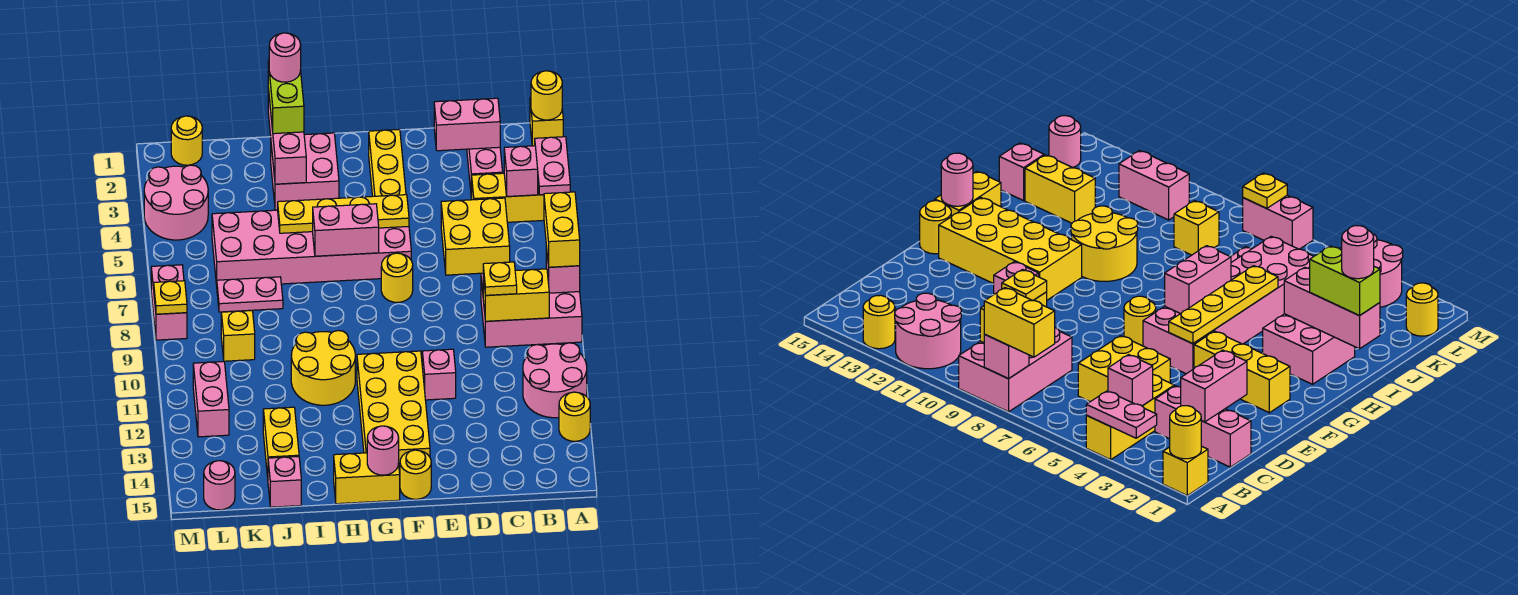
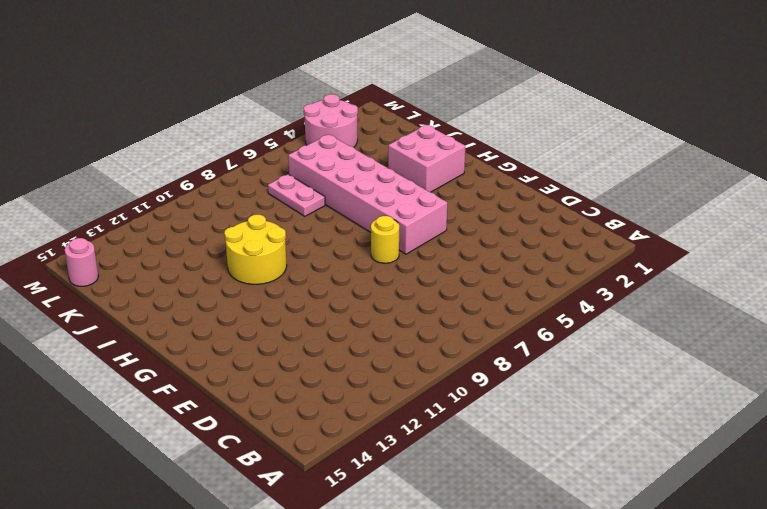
none -> yellow brick A1 level 1
none -> yellow brick A4:C4 level 1
none -> pink brick A8:C9 level 1
none -> pink round brick A11:B12 level 1

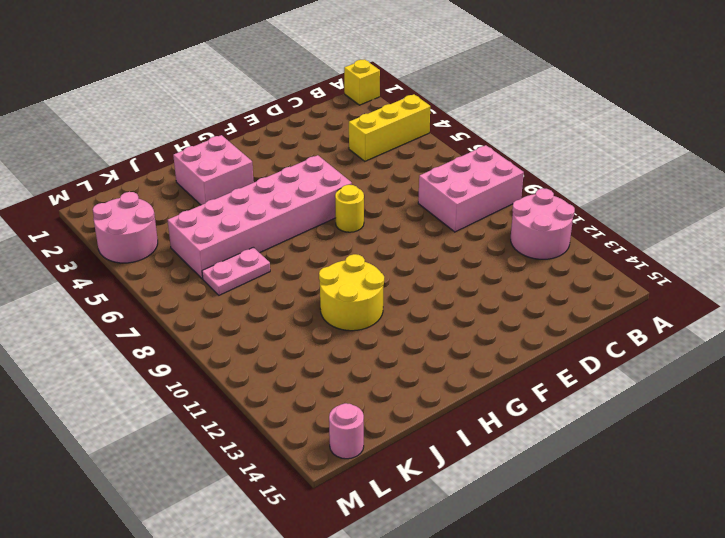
none -> yellow round brick A13 level 1
none -> pink brick C1:C3 level 1
none -> yellow brick C5:D6 level 1
none -> pink brick E11 level 1

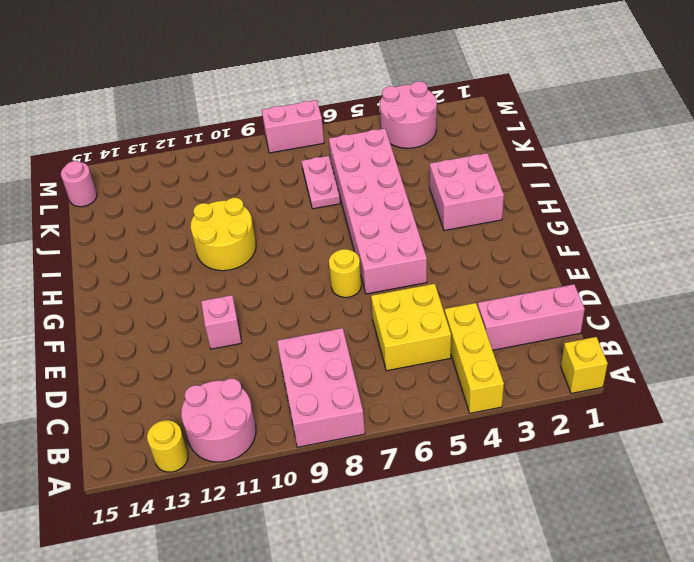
none -> yellow brick F2:F4 level 1
none -> yellow brick F11:G14 level 1
none -> yellow round brick F15 level 1
none -> yellow brick G15:H15 level 1

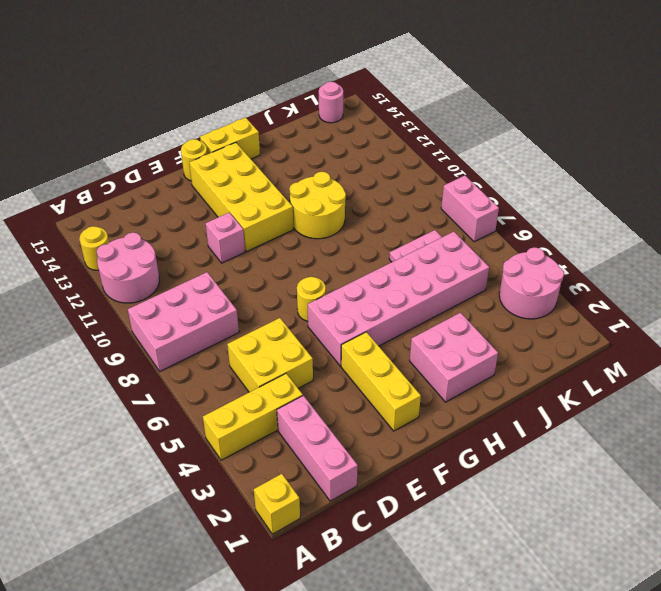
none -> yellow brick J13:J14 level 1
none -> pink brick J15 level 1
none -> yellow brick K9 level 1
none -> yellow round brick L1 level 1

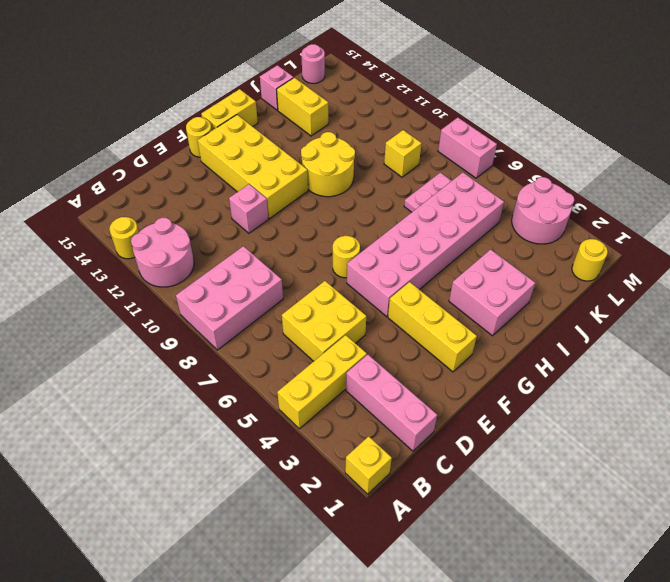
none -> pink brick L11:L12 level 1
none -> yellow round brick A1 level 2
none -> pink plate A3:A4 level 2
none -> pink brick A8 level 2

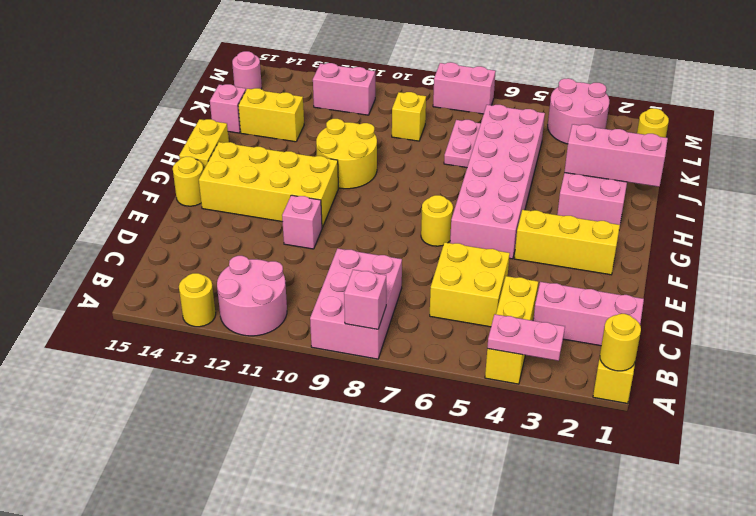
none -> pink brick B4 level 2
none -> yellow brick B9:C9 level 2
none -> pink brick C2:D2 level 2
none -> yellow plate F5:I5 level 2

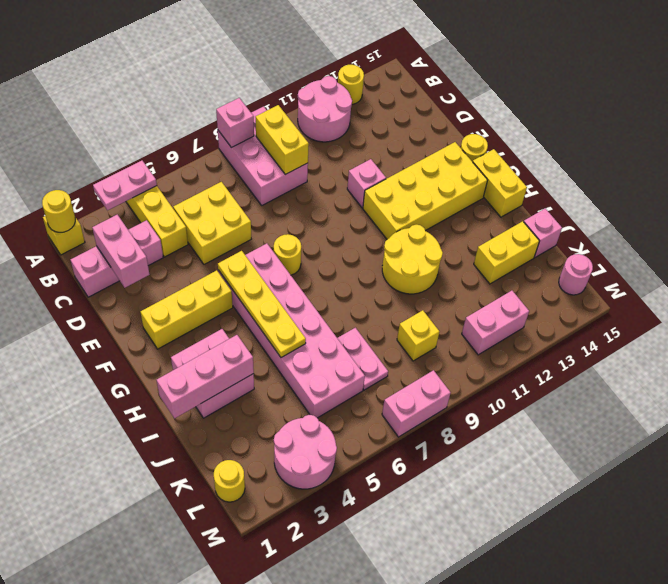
none -> pink brick B4 level 2
none -> pink brick G6:H6 level 2
none -> pink round brick G15 level 2
none -> yellow plate M8 level 2

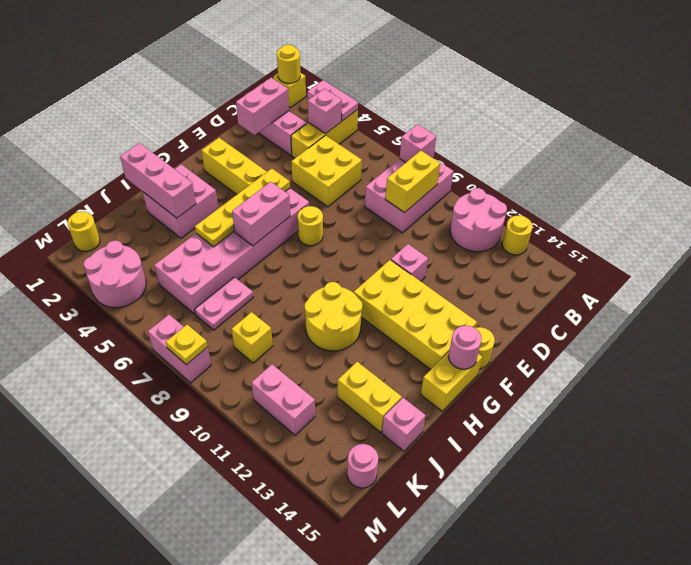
none -> yellow brick A7:A8 level 3
none -> yellow plate C9 level 3
none -> lime brick I1:I2 level 3
none -> pink round brick I1 level 4

